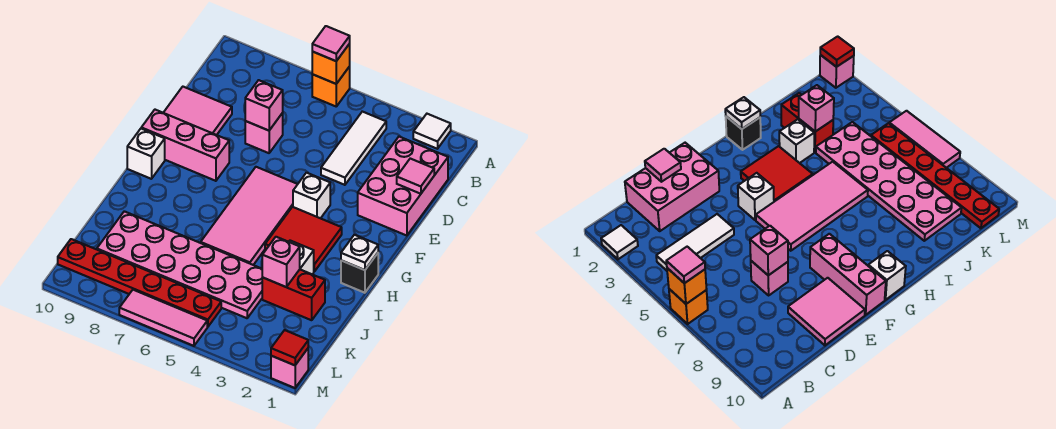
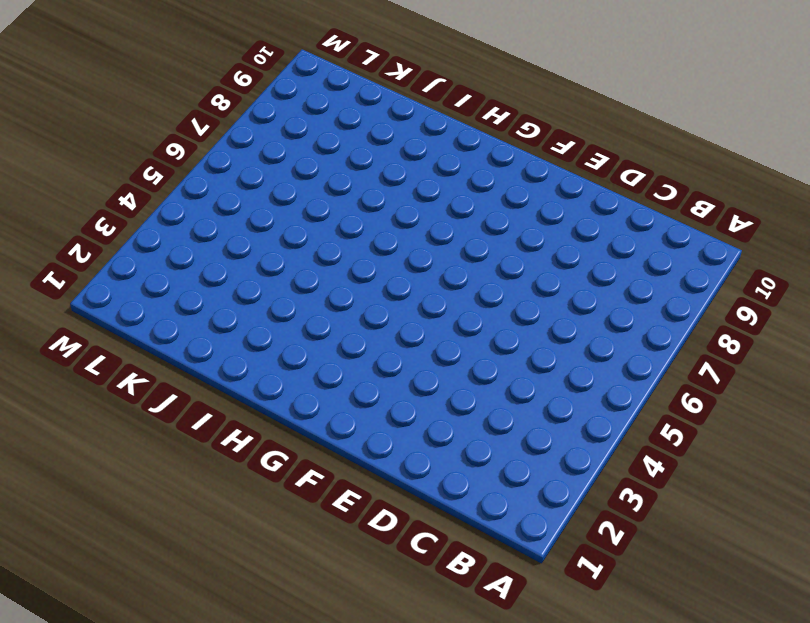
none -> white tile A2 level 1
none -> orange brick A6 level 1
none -> white tile B4:D4 level 1

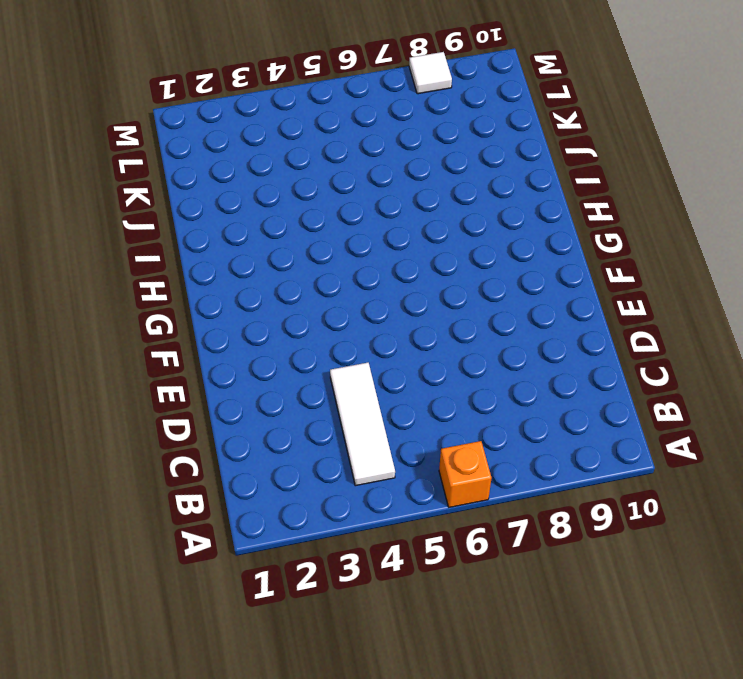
white tile M8 level 1 -> white tile A2 level 1
none -> pink brick C1:E2 level 1
none -> pink brick D7 level 1
none -> pink tile D9:E10 level 1

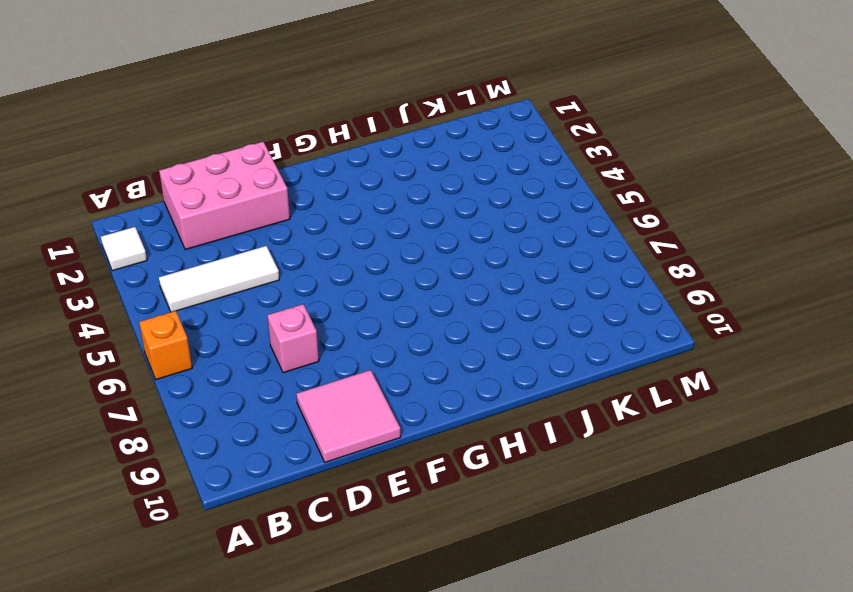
none -> white brick F4 level 1
none -> pink tile F5:I6 level 1
none -> pink brick F8:F10 level 1

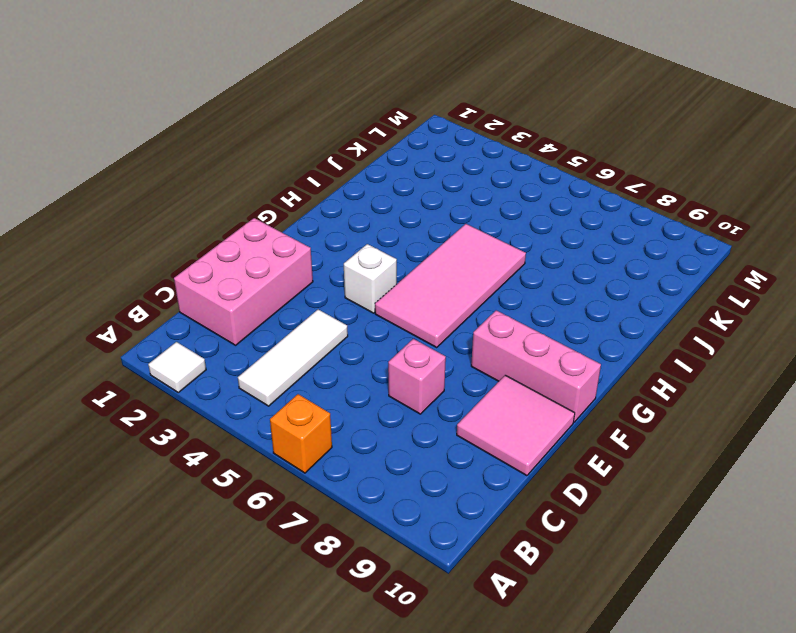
none -> red tile G3:H4 level 1
none -> white brick G10 level 1
none -> black brick H1 level 1

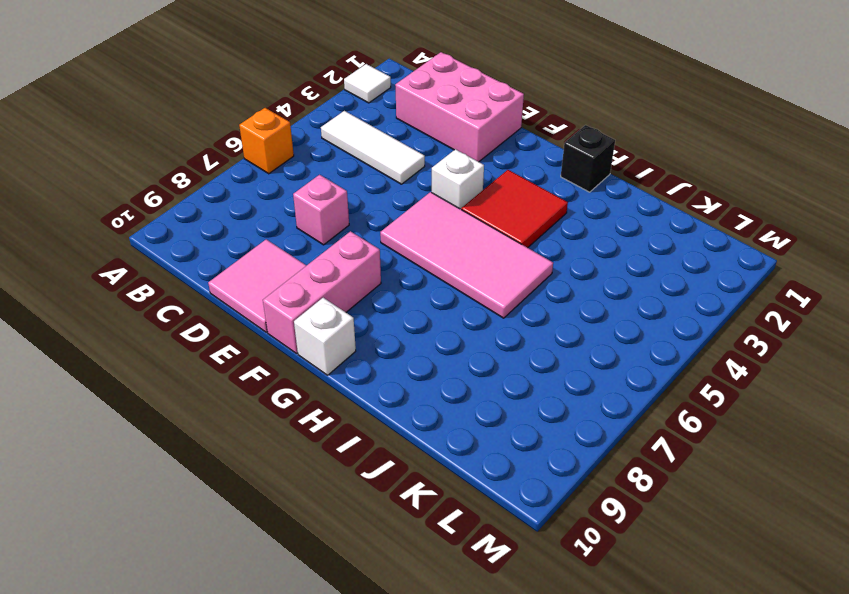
none -> white brick I3 level 1
none -> red brick J2:J3 level 1
none -> pink plate J4:K9 level 1

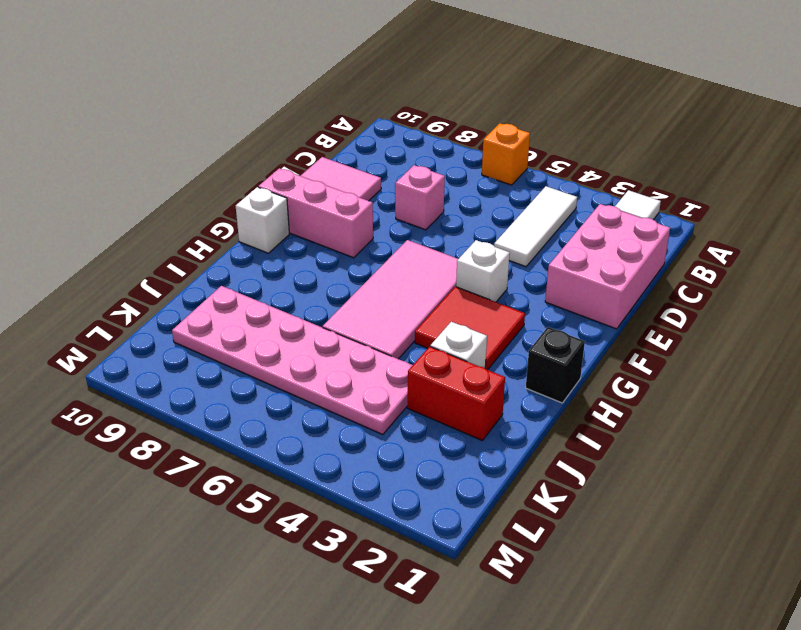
none -> red plate L5:L10 level 1
none -> pink brick M1 level 1
none -> pink tile M5:M7 level 1

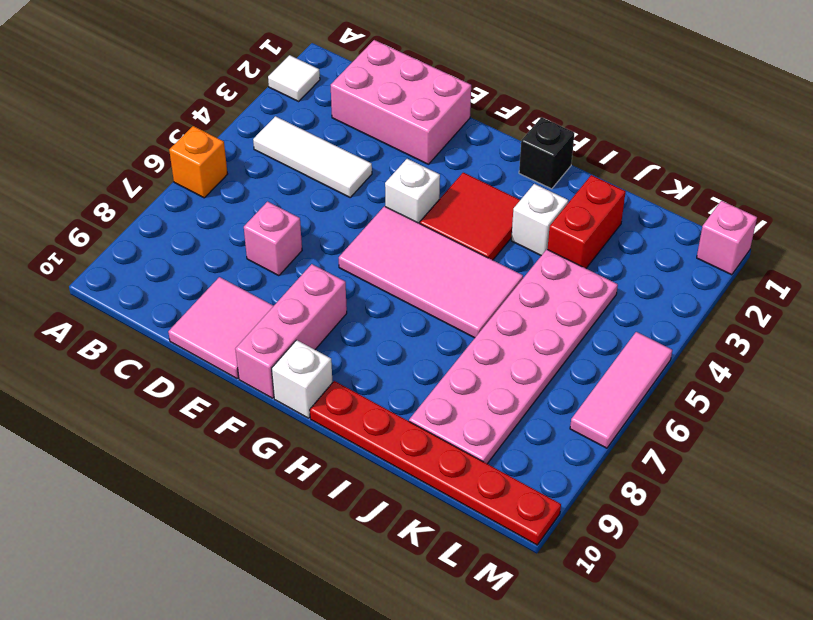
red plate H10:M10 level 1 -> red plate L5:L10 level 1
none -> orange brick A6 level 2
none -> pink tile D1 level 2
none -> pink brick D7 level 2

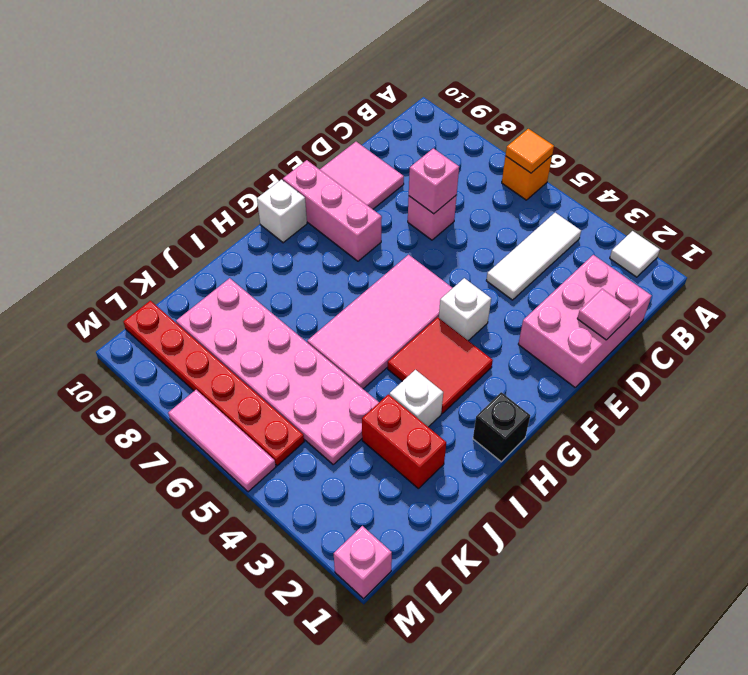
orange tile A6 level 2 -> orange brick A6 level 2
none -> white plate H1 level 2
none -> pink brick J3 level 2
none -> red tile M1 level 2

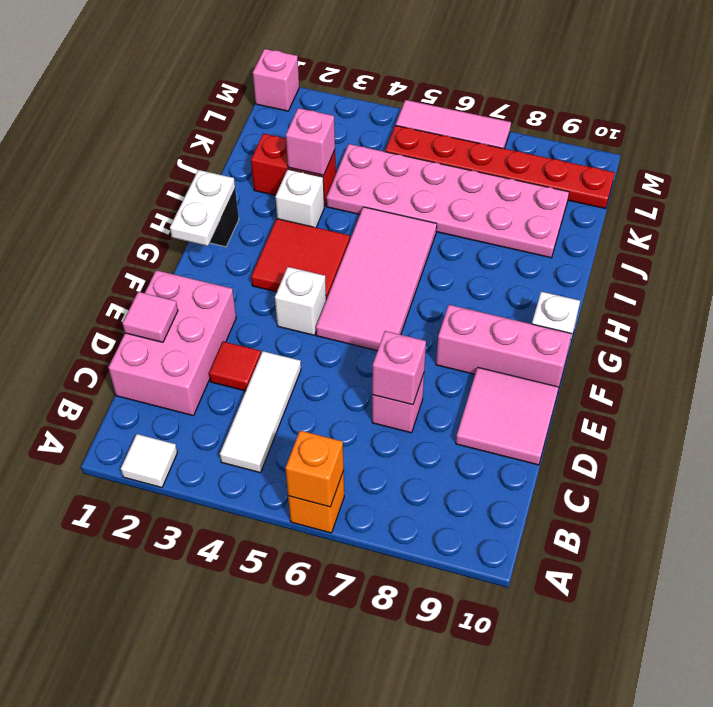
red tile D3 level 1 -> red tile M1 level 2
white plate G1:H1 level 2 -> white plate H1 level 2
none -> pink tile A6 level 3

